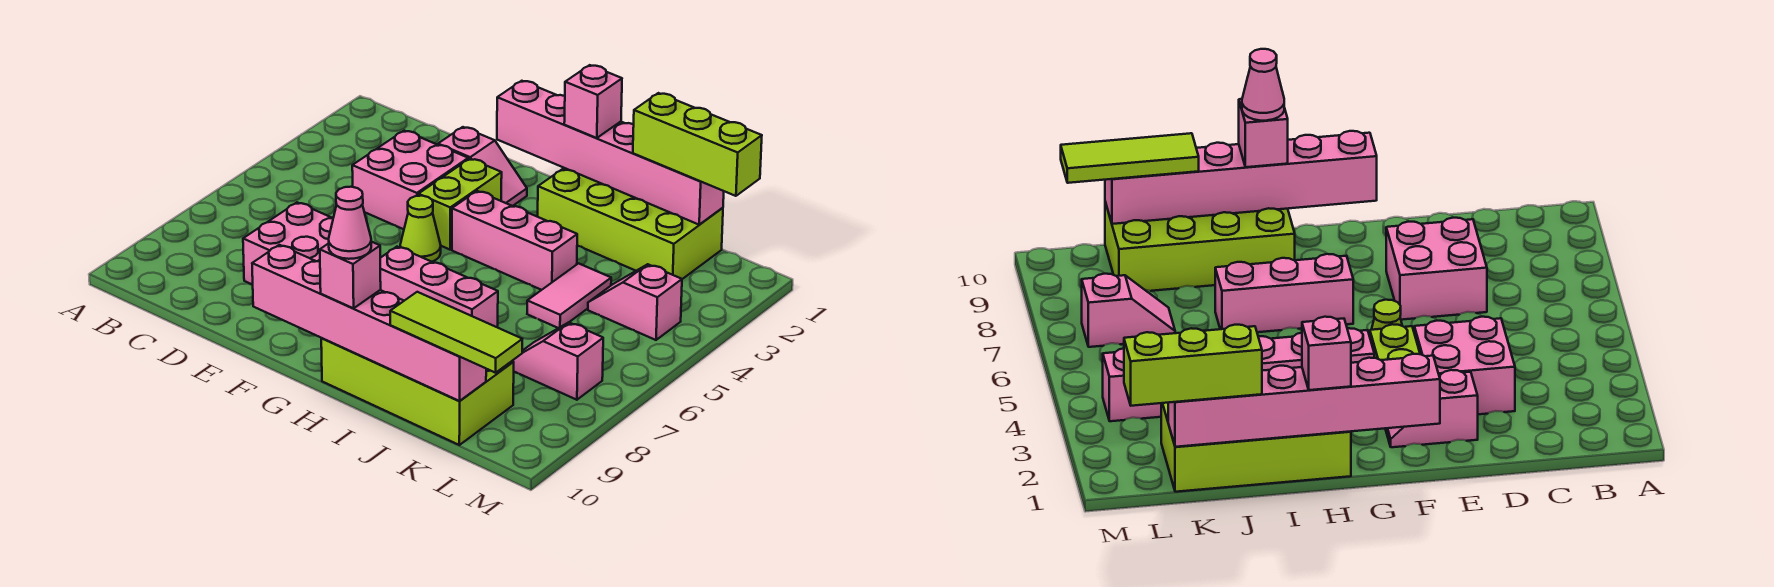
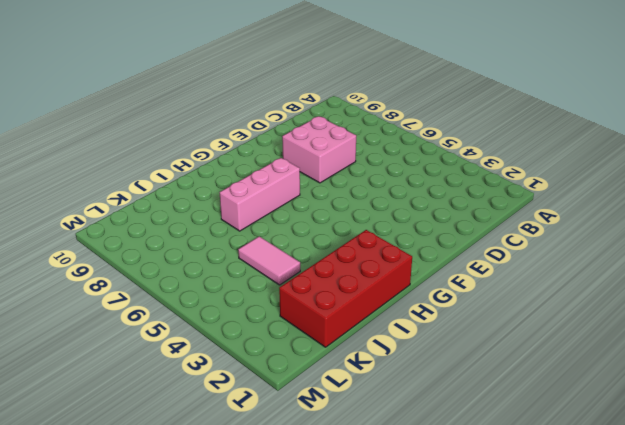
red brick H1:K2 level 1 -> lime brick H1:K2 level 1
none -> pink brick D3:E4 level 1
none -> pink slope E2:F2 level 1 top E
none -> lime brick F3:F4 level 1

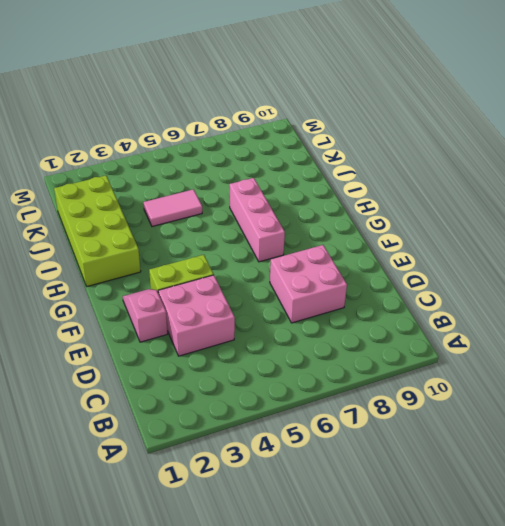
none -> lime cone F5 level 1
none -> pink brick G4:I4 level 1
none -> lime brick H9:K10 level 1

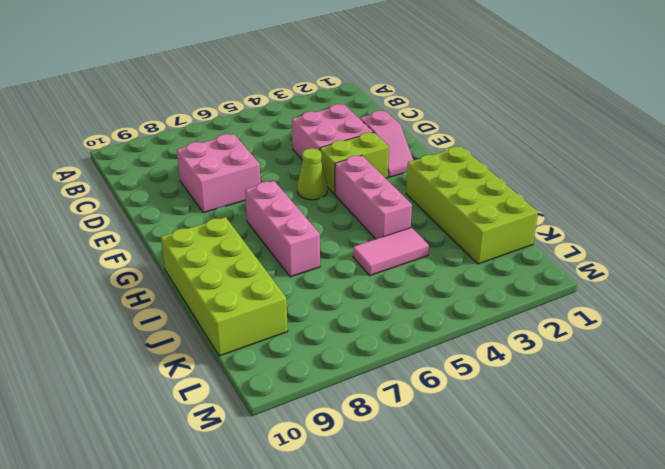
none -> pink slope K4:L4 level 1 top L
none -> pink slope K7:L7 level 1 top L
none -> pink brick F1:K1 level 2

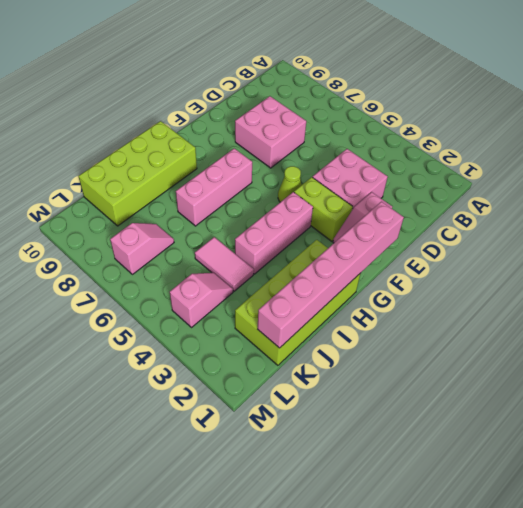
none -> pink brick F10:K10 level 2
none -> pink brick H1 level 3
none -> pink brick H10 level 3

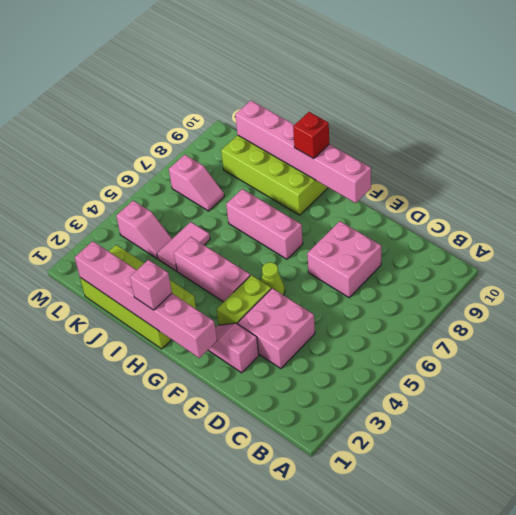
red brick H10 level 3 -> pink brick H10 level 3
none -> lime brick J1:L1 level 3
none -> lime tile J10:L10 level 3
none -> pink cone H10 level 4

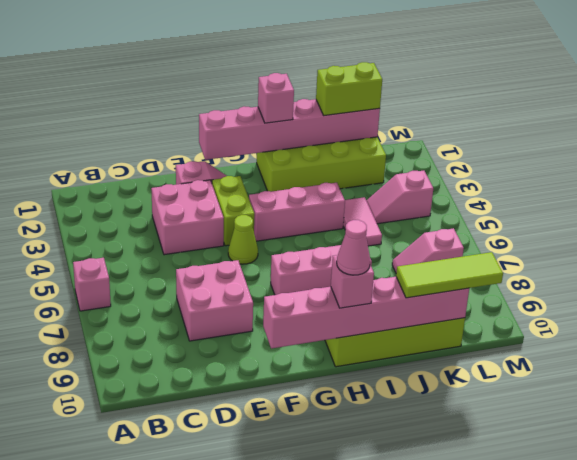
pink brick A6 level 1 -> none
lime brick J1:K1 level 3 -> lime brick J1:L1 level 3

